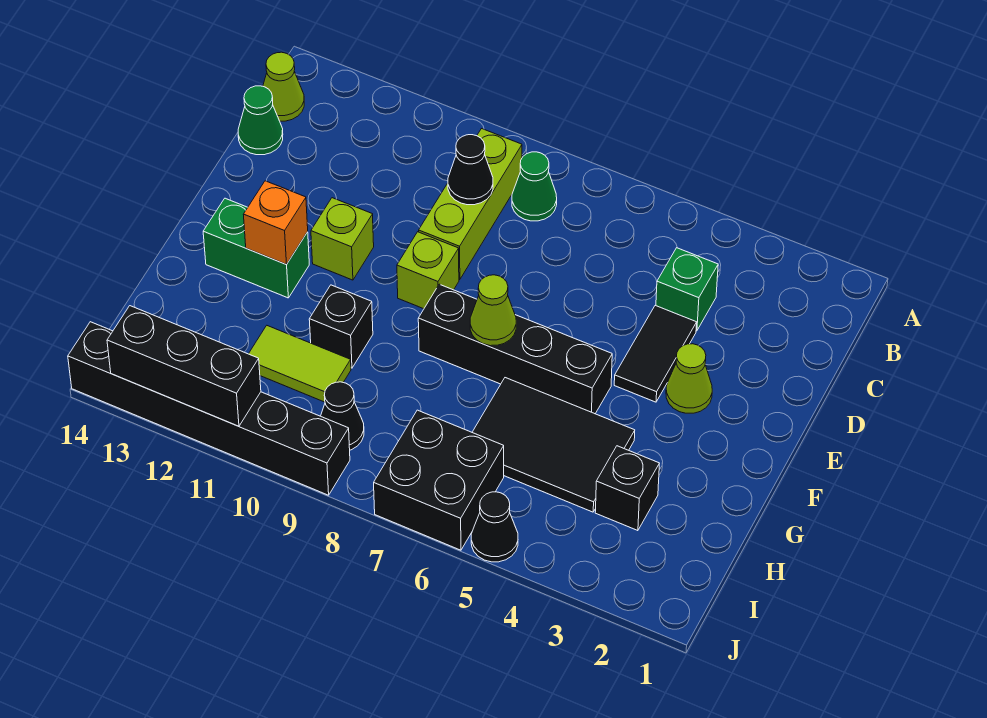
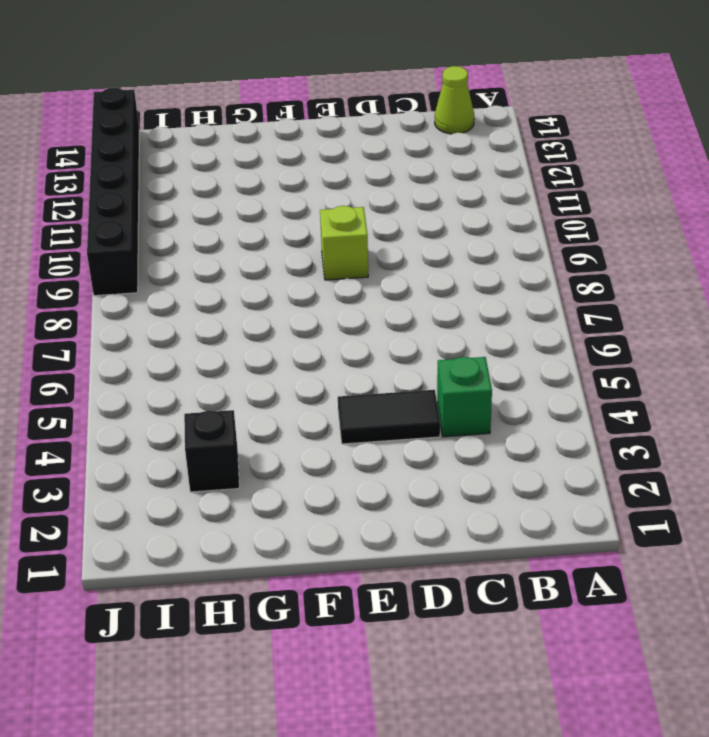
none -> green cone B8 level 1
none -> lime brick B9:D9 level 1
none -> green cone C14 level 1

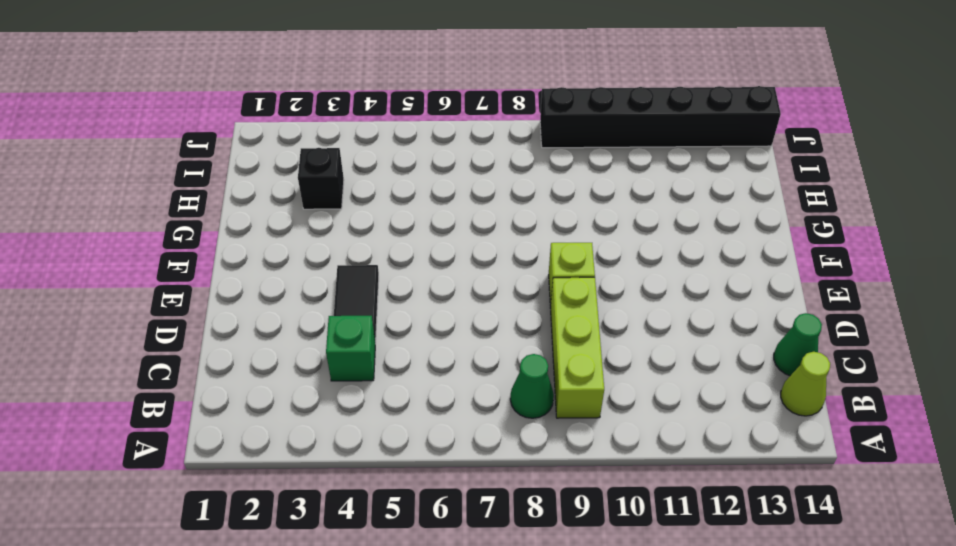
none -> lime cone E3 level 1
none -> lime brick E11 level 1
none -> black brick F5:F8 level 1

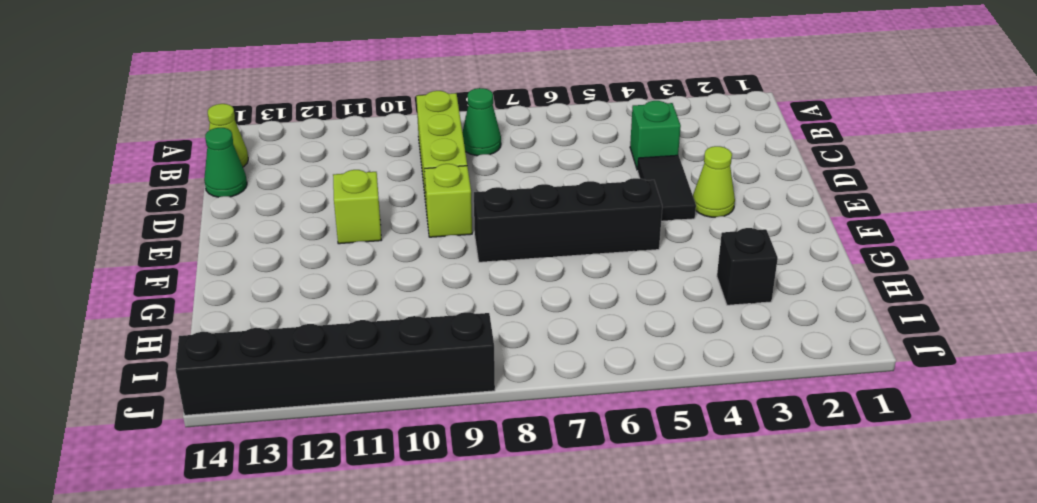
none -> green brick F12:F13 level 1
none -> black tile G4:H6 level 1
none -> black brick G10 level 1

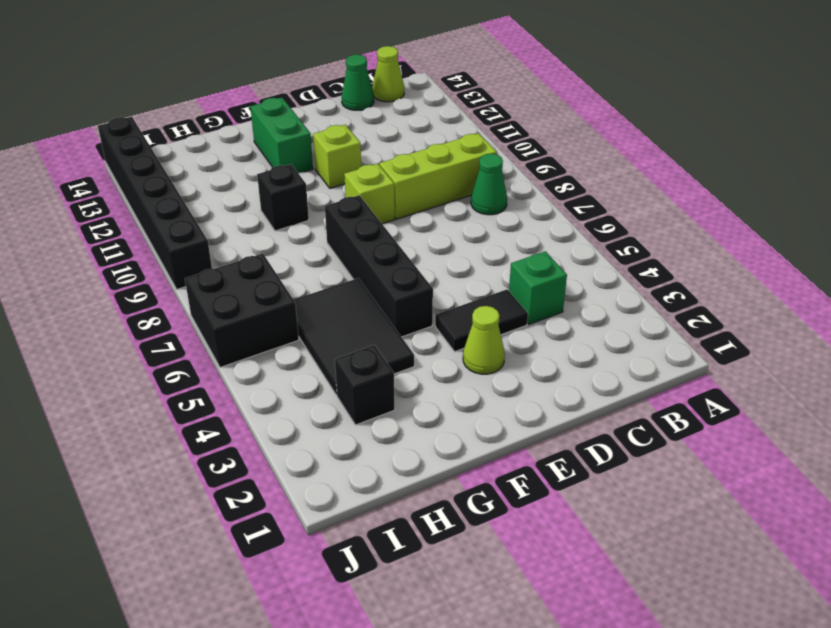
none -> lime tile H10:H11 level 1
none -> black cone I9 level 1
none -> black cone J5 level 1

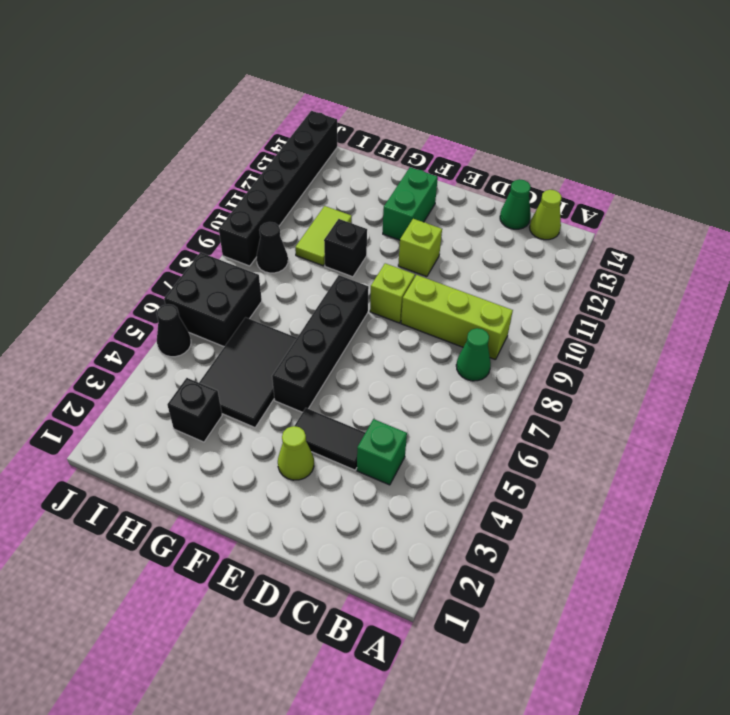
none -> black cone C9 level 2
none -> lime cone F7 level 2
none -> orange brick F12 level 2

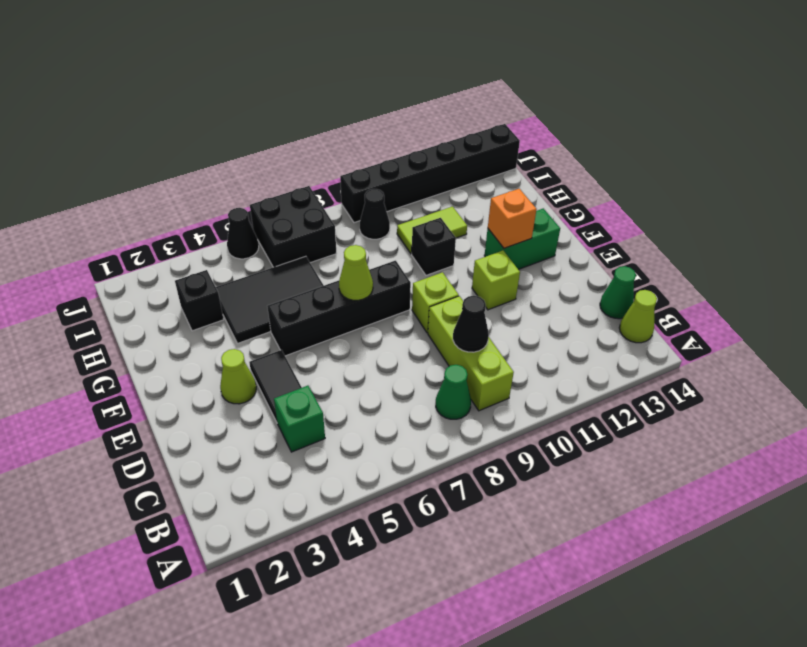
none -> black brick J11:J13 level 2

